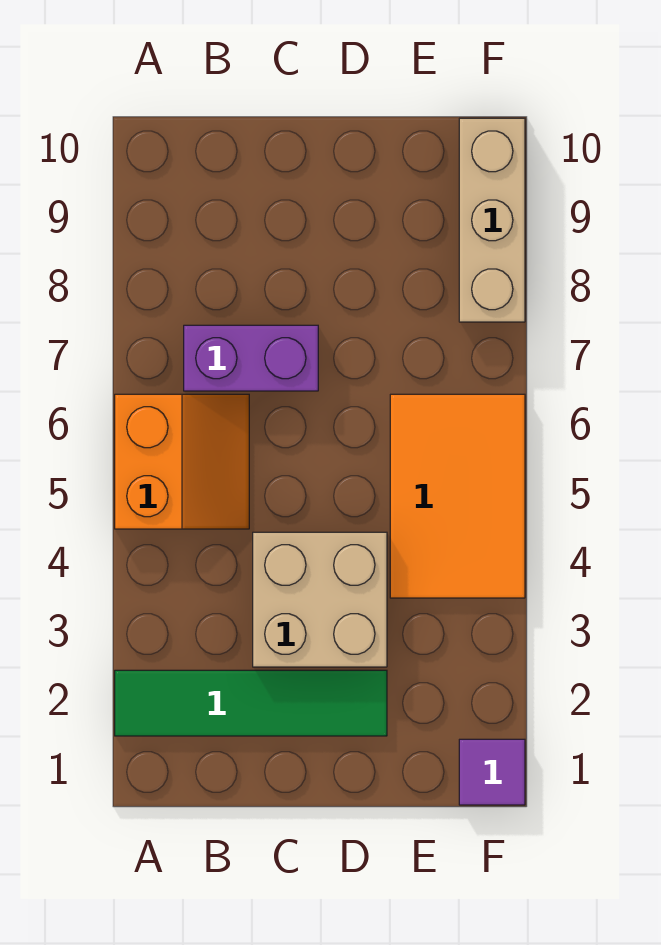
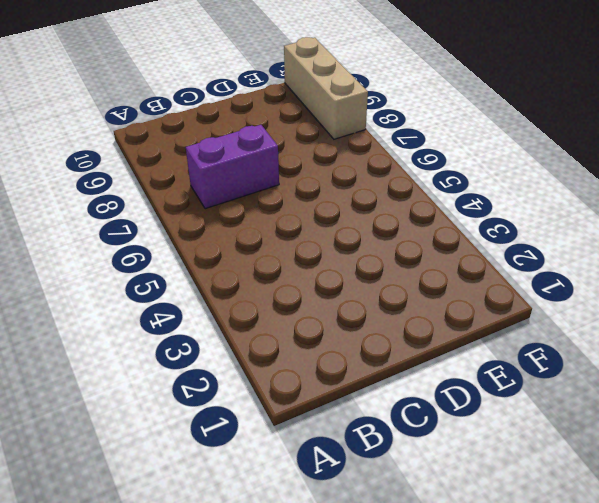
none -> green tile A2:D2 level 1
none -> orange slope A5:B6 level 1 top A

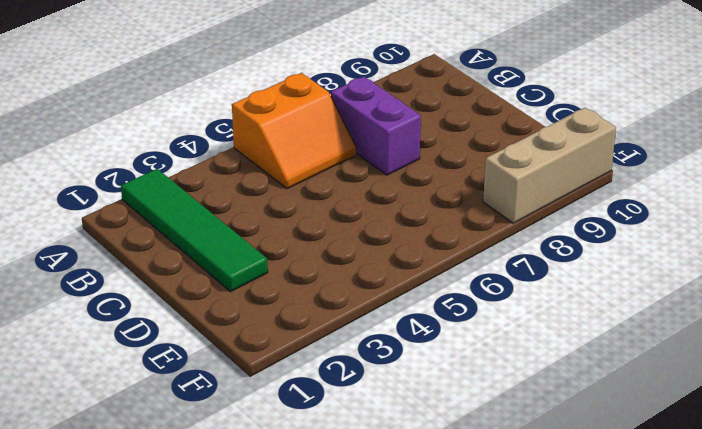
none -> tan brick C3:D4 level 1
none -> orange tile E4:F6 level 1

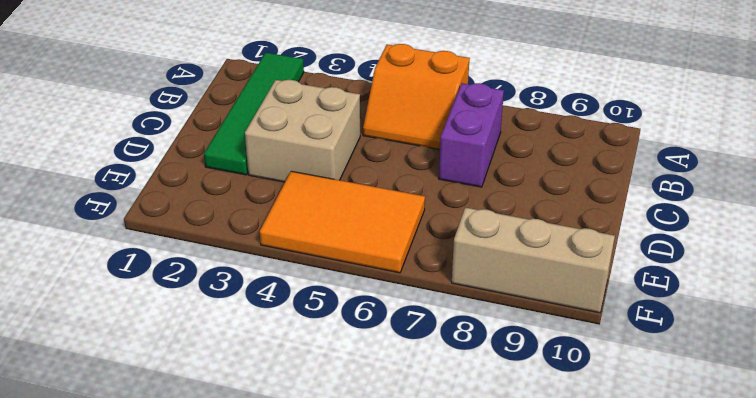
none -> purple tile F1 level 1

